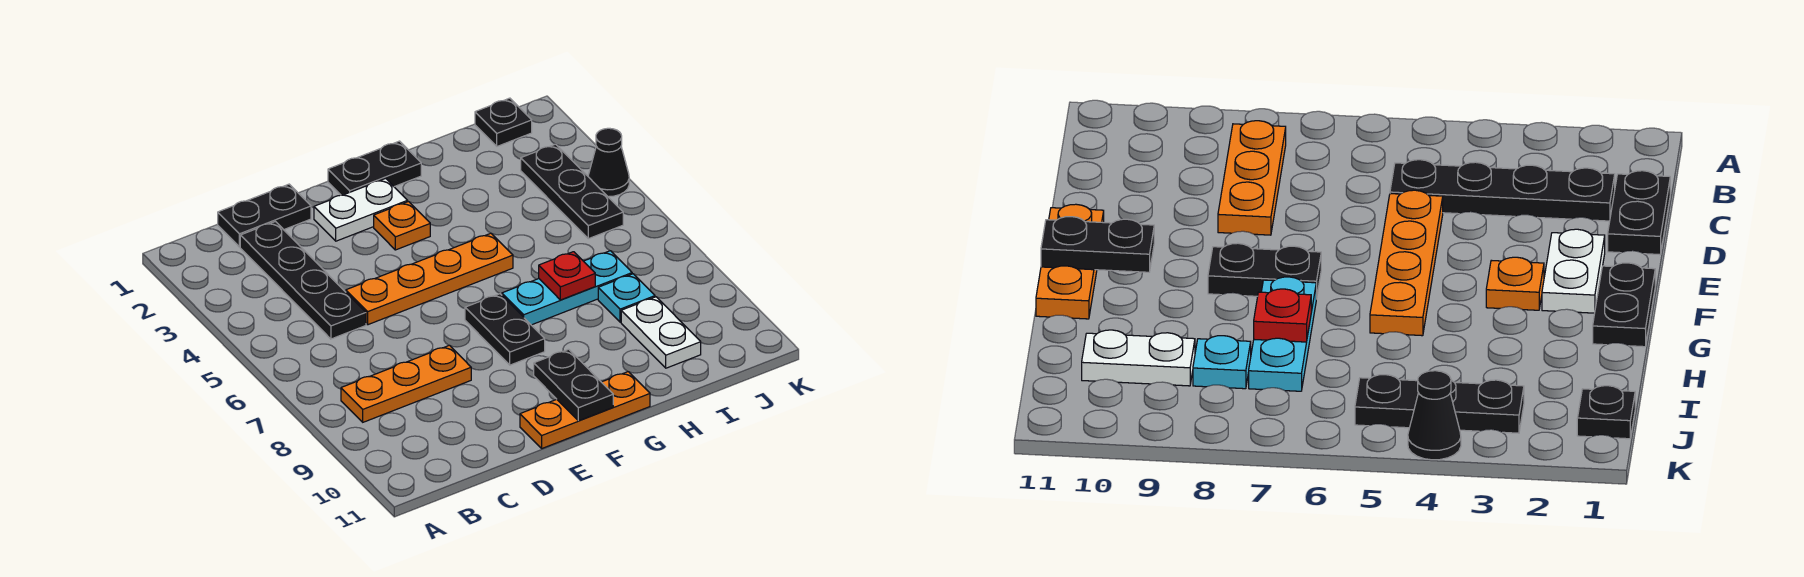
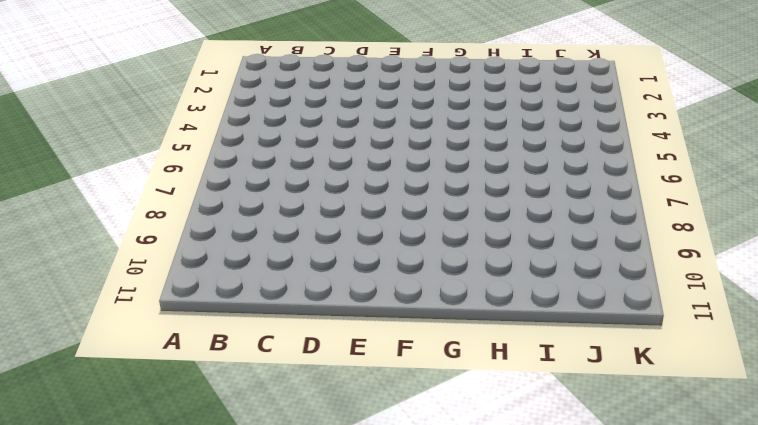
none -> orange plate B8:D8 level 1
none -> black plate C1:D1 level 1
none -> black plate C2:C5 level 1

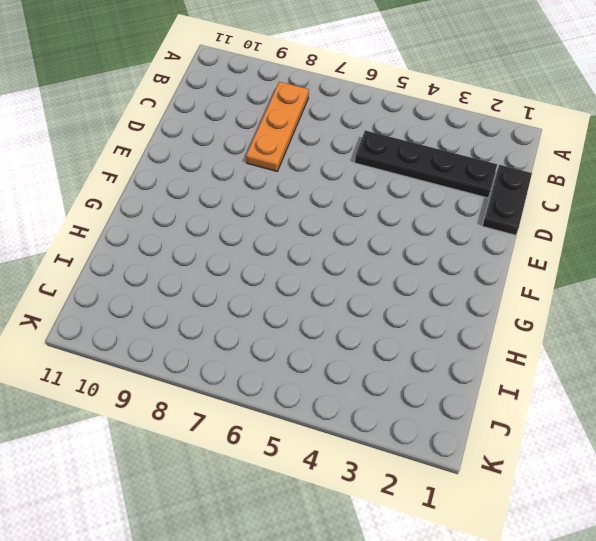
none -> orange plate D5:G5 level 1
none -> white plate E2:F2 level 1
none -> orange plate E11:G11 level 1

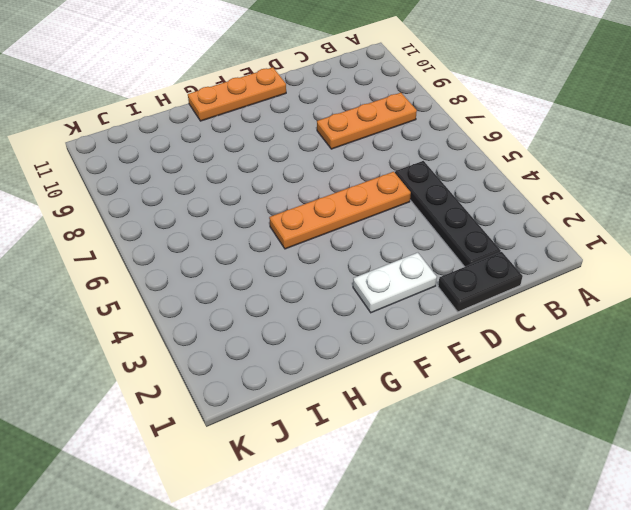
none -> black plate F1:G1 level 1
none -> orange plate F3 level 1
none -> black plate F7:F8 level 1

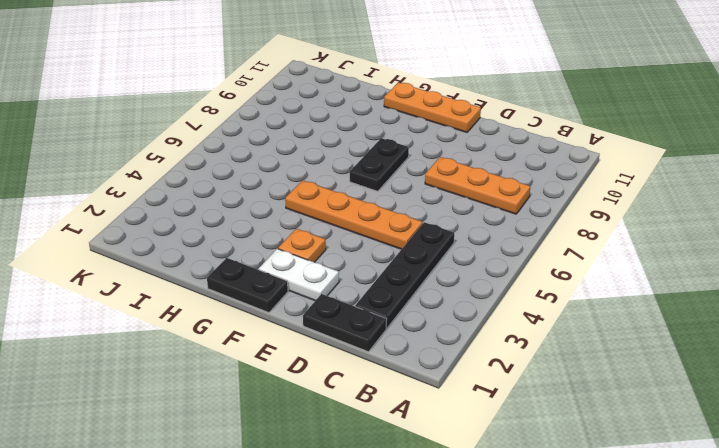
none -> cyan plate G7:I7 level 1
none -> cyan plate I8 level 1
none -> white plate I9:I10 level 1

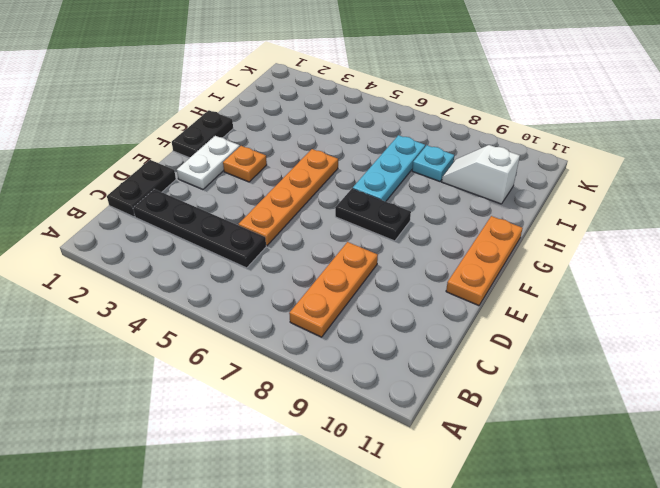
white slope I9:I10 level 1 top 10 -> white plate I9:I10 level 1
none -> black plate J1 level 1
none -> black plate J3:J5 level 1
none -> black cone K4 level 1

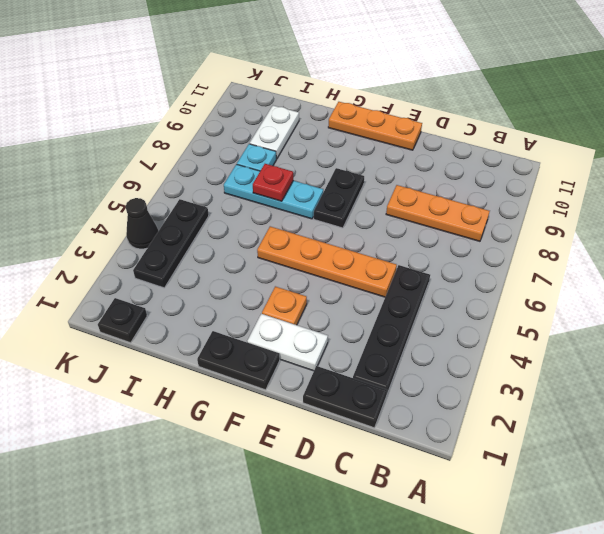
none -> black plate F10:F11 level 2

